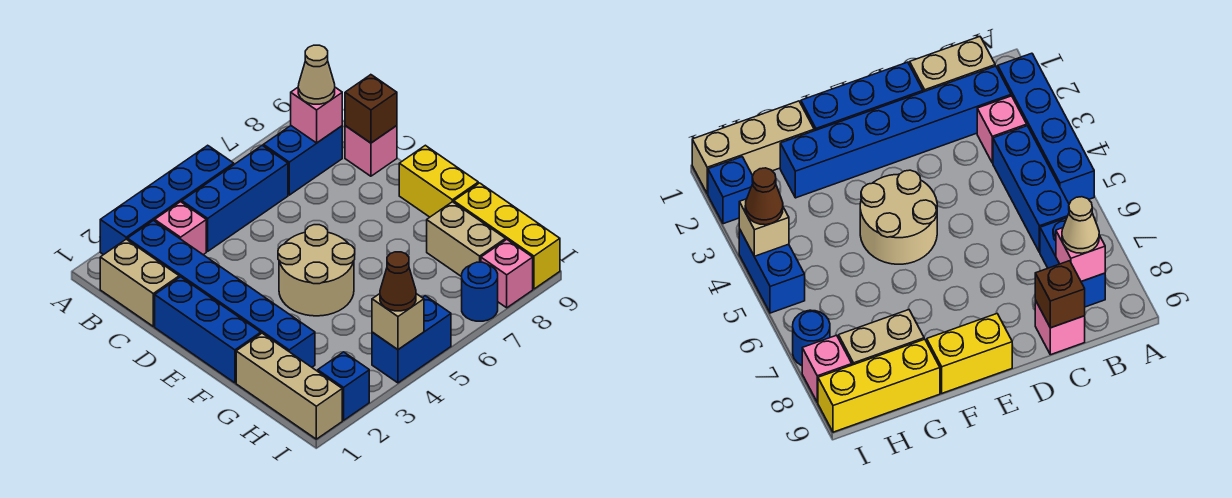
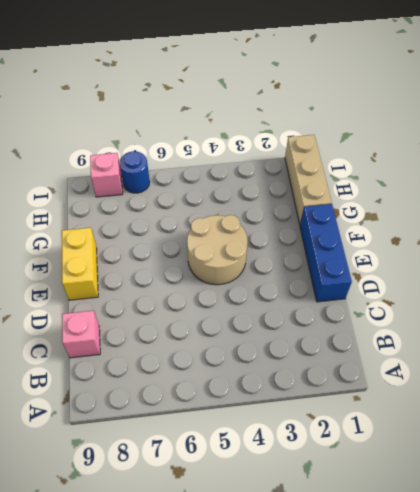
none -> blue brick A2:A5 level 1
none -> tan brick B1:C1 level 1
none -> blue brick B2:G2 level 1

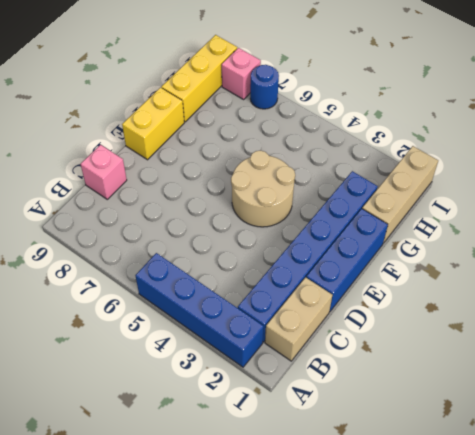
none -> pink brick B3 level 1
none -> blue brick B4:B6 level 1
none -> blue brick B7:B8 level 1

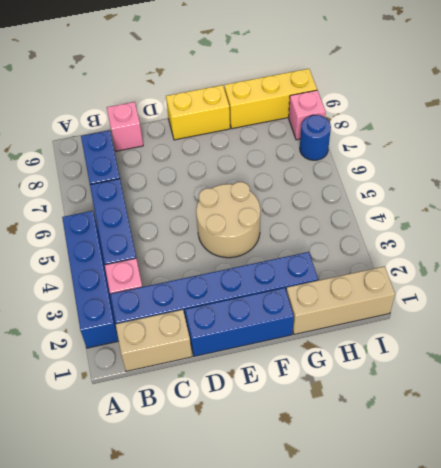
none -> tan brick G8:H8 level 1
none -> blue brick I2 level 1
none -> blue brick I4:I5 level 1

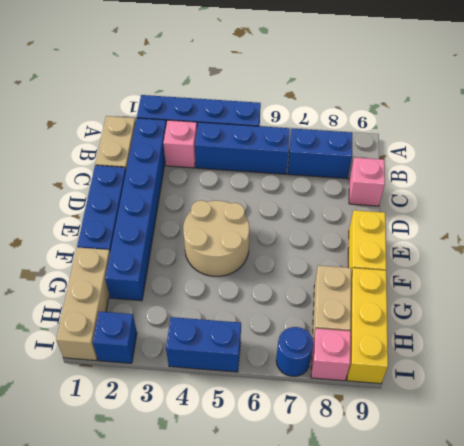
none -> pink brick B8 level 2
none -> brown brick C9 level 2
none -> tan brick I4 level 2

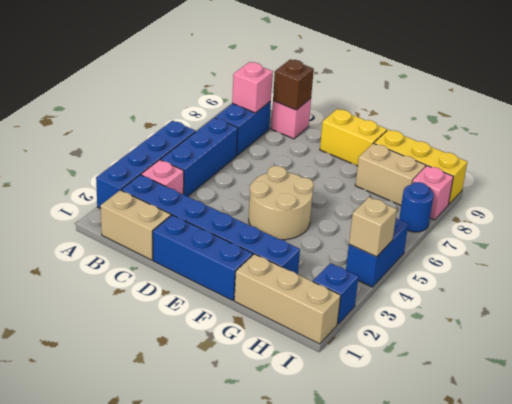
none -> tan cone B8 level 3
none -> brown cone I4 level 3

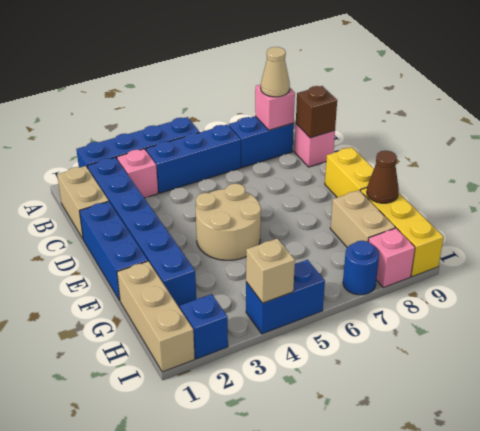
brown cone G9 level 2 -> brown cone I4 level 3

